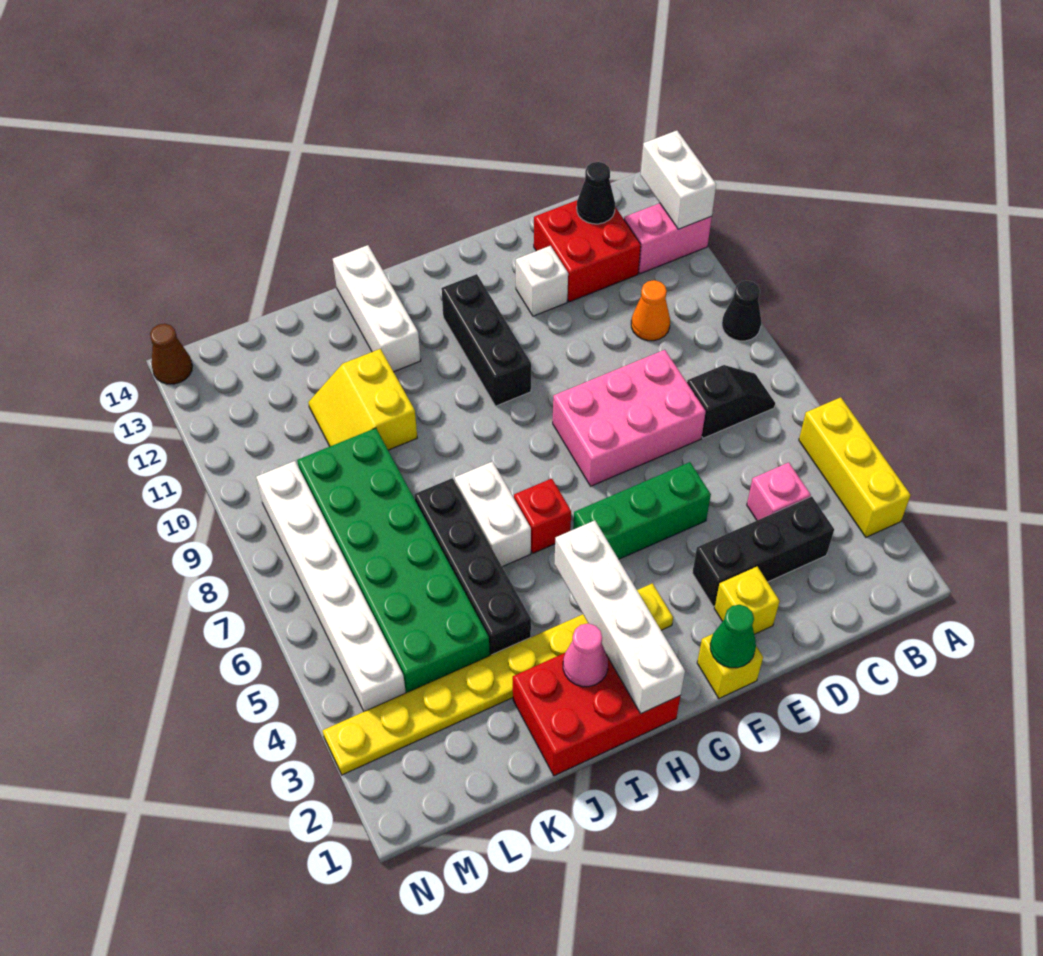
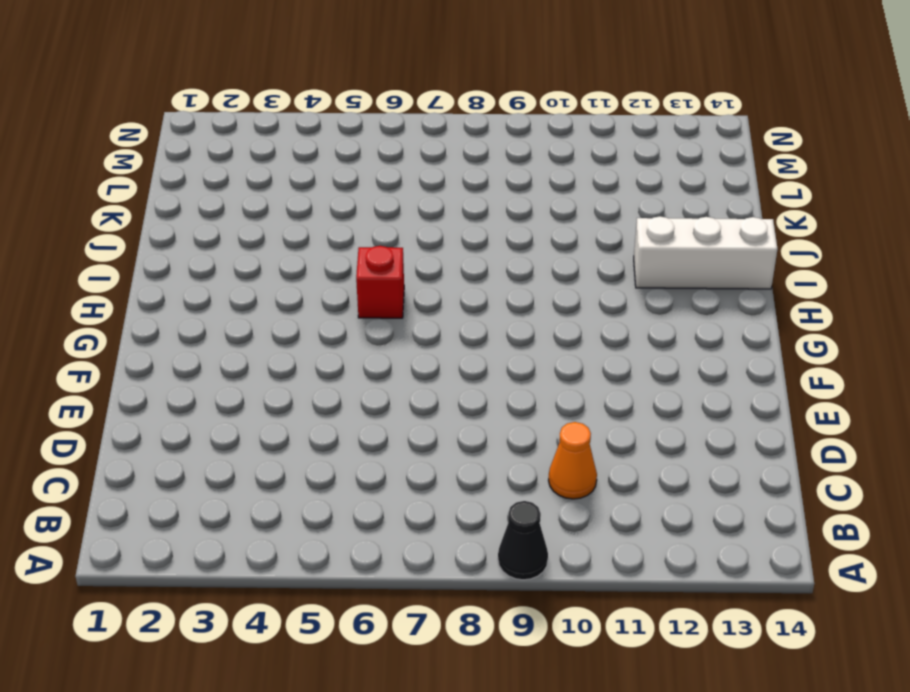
none -> yellow brick A3:A5 level 1
none -> pink brick A12:B12 level 1
none -> black slope B7:C7 level 1 top C

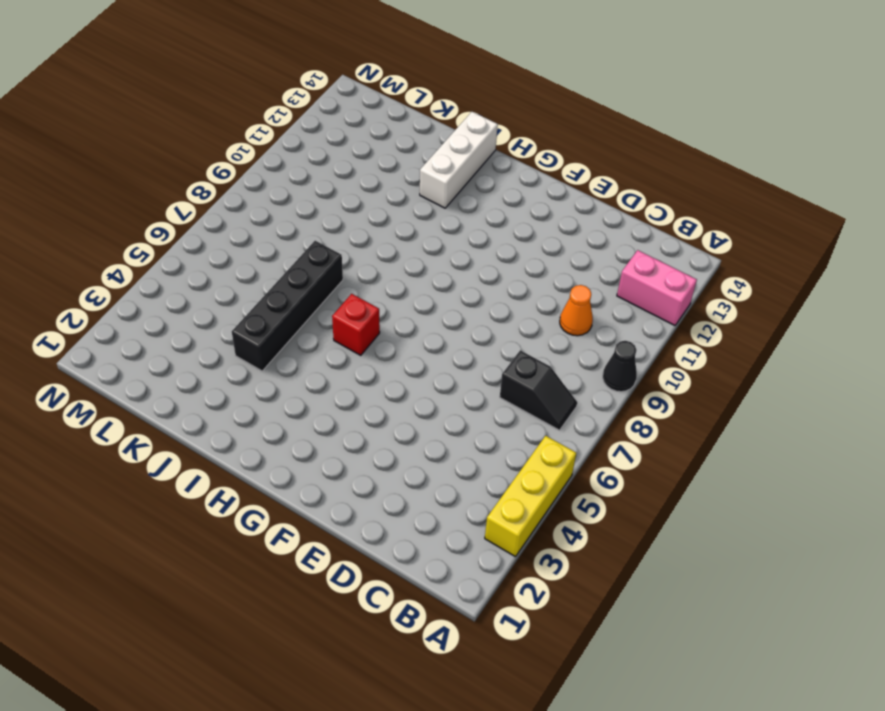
none -> black brick C3:E3 level 1
none -> pink brick C4 level 1
none -> red brick C12:D13 level 1

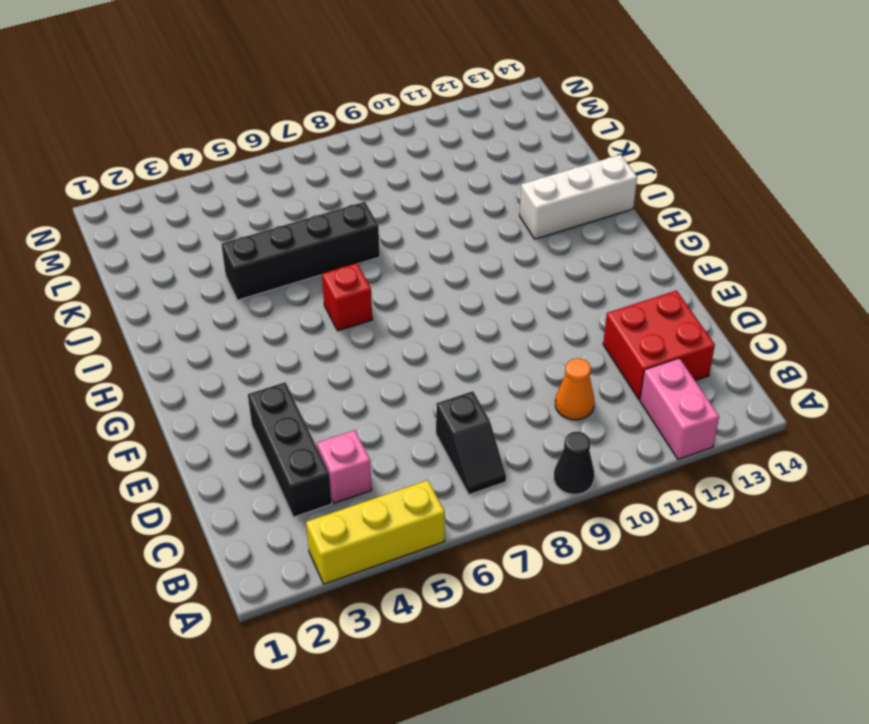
none -> pink brick D7:F8 level 1
none -> yellow brick E2 level 1
none -> green brick E5:G5 level 1

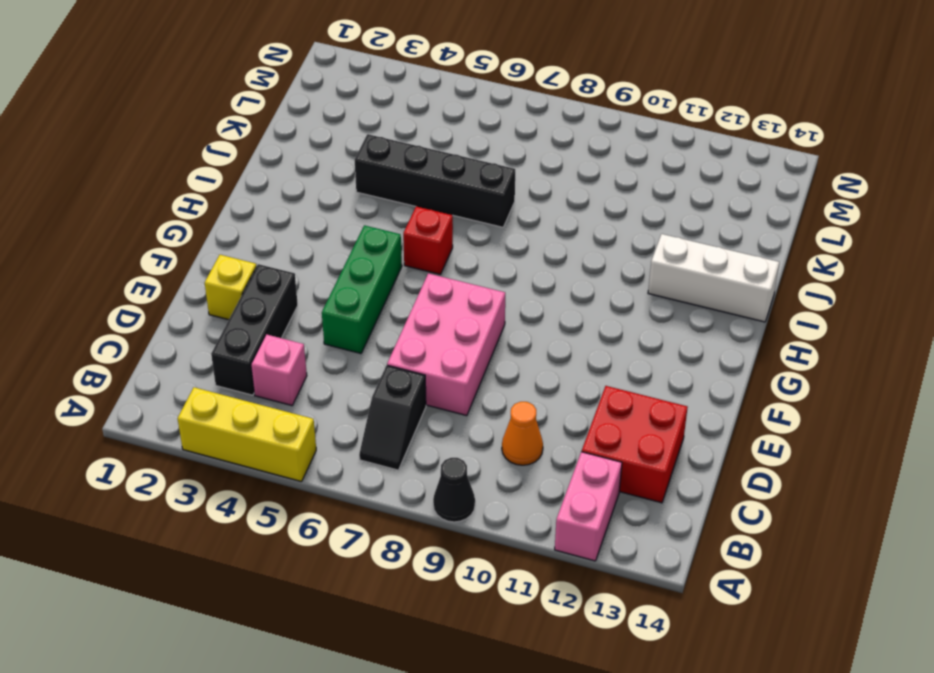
none -> white brick E12 level 1
none -> yellow brick F1 level 1
none -> yellow plate G3:N3 level 1

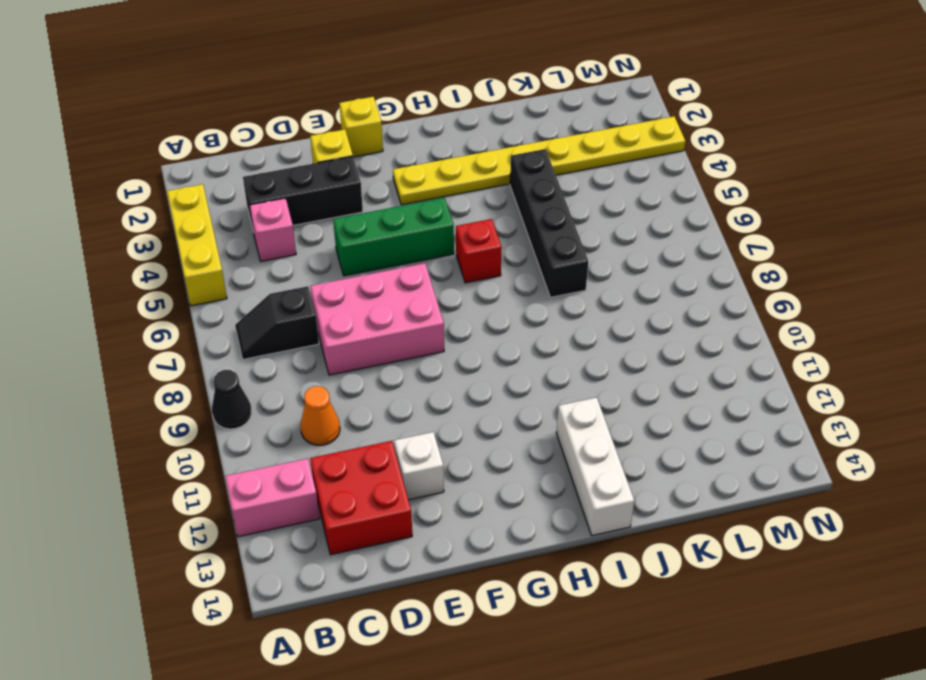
none -> black brick G10:G12 level 1
none -> red brick H1:J2 level 1
none -> white brick I6:I7 level 1

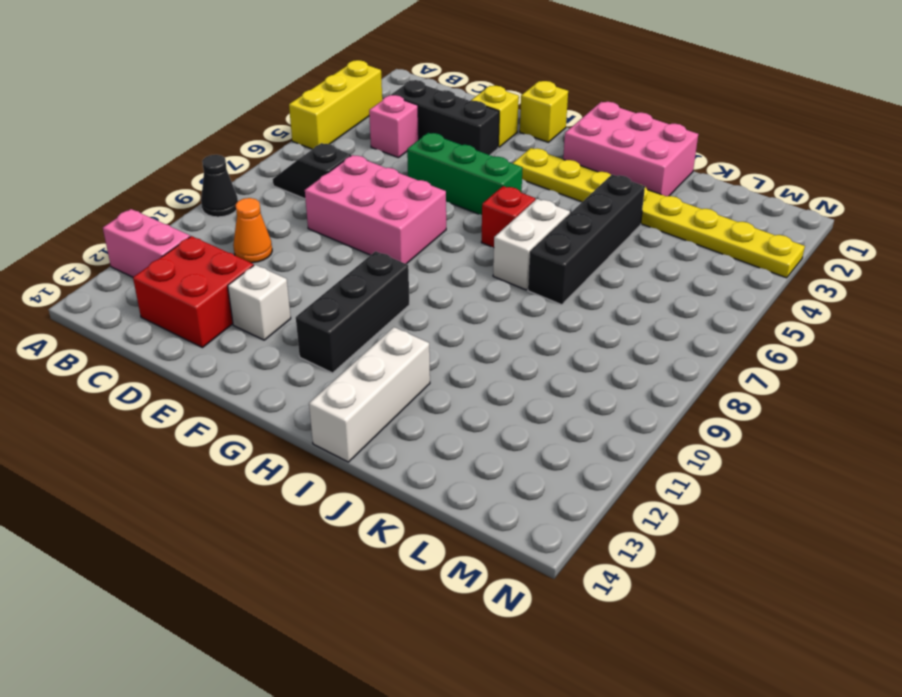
pink brick H1:J2 level 1 -> red brick H1:J2 level 1
none -> yellow slope J10:K11 level 1 top J
none -> green brick K4:L9 level 1
none -> white brick M4:M9 level 1

